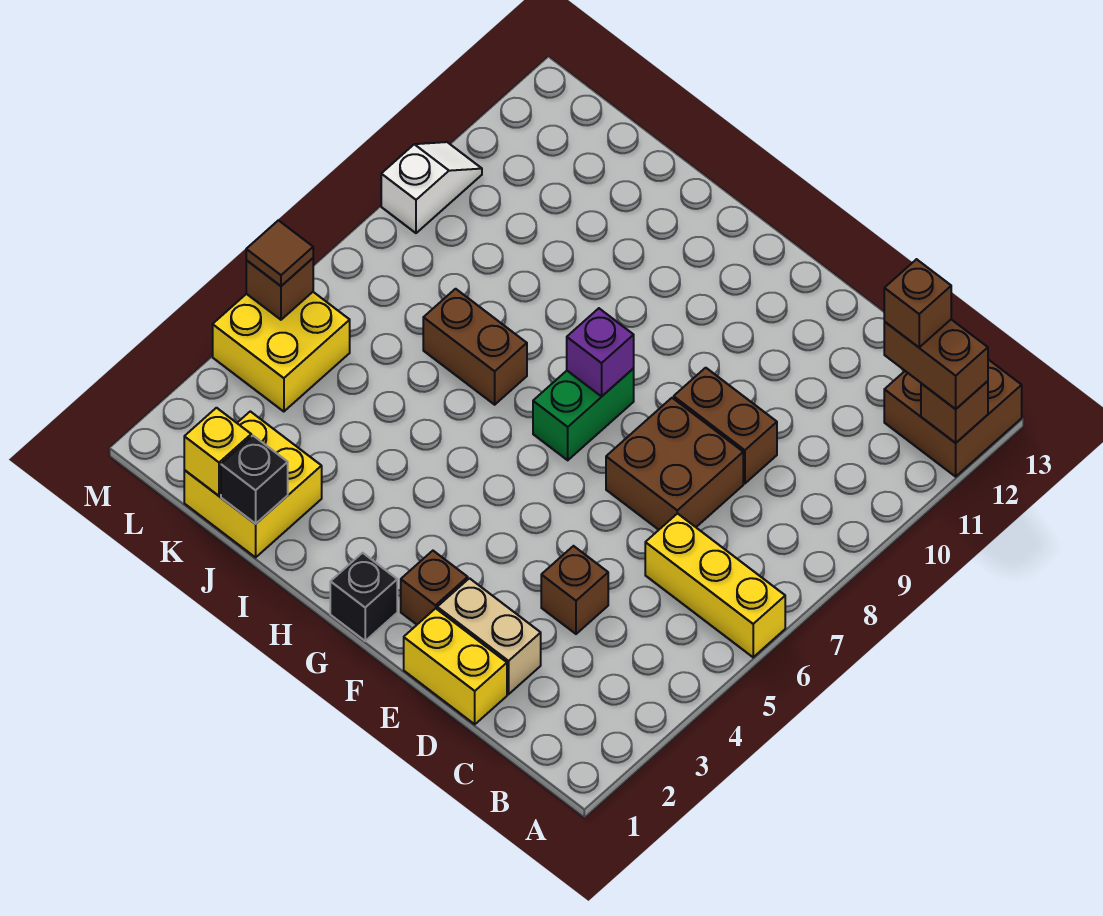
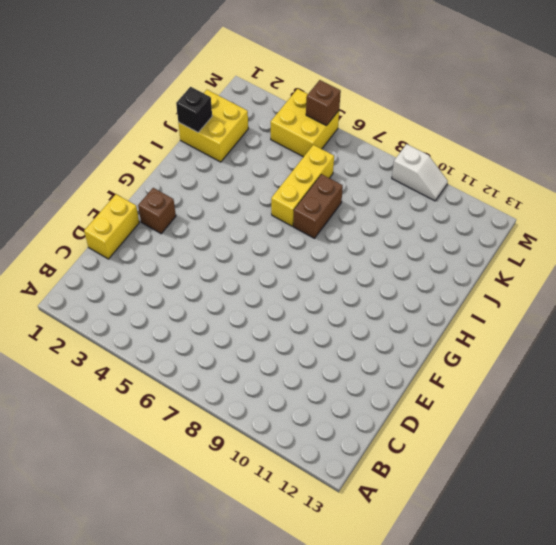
yellow brick I6:K6 level 1 -> yellow brick A6:C6 level 1
none -> brown brick A12:B13 level 1
none -> tan brick D2:E2 level 1
none -> brown brick D4 level 1

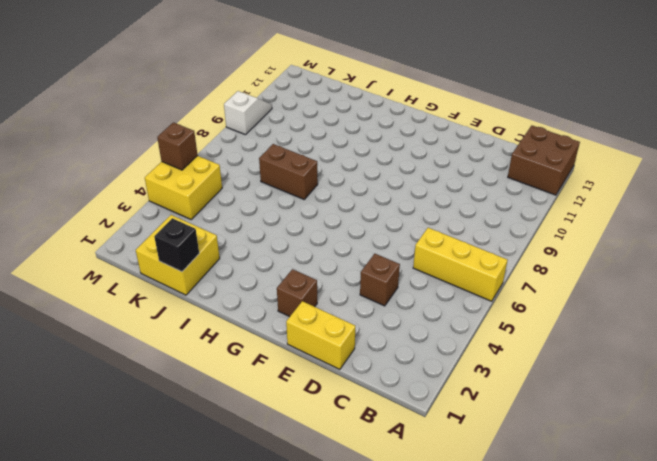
none -> tan brick D2:E2 level 1
none -> brown brick D7:E8 level 1
none -> brown brick D9:E9 level 1

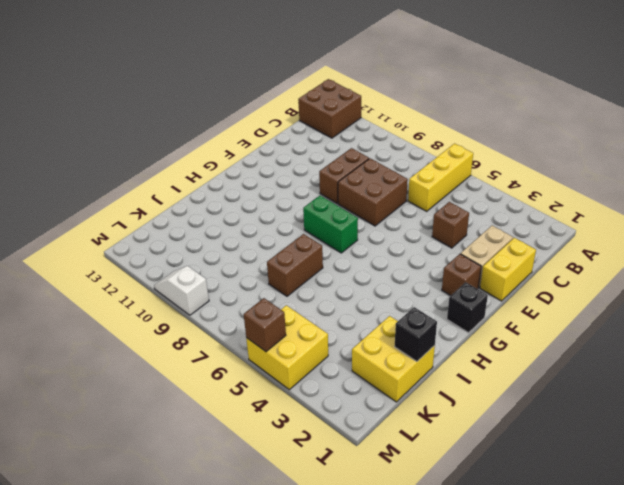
none -> brown brick A12 level 2
none -> purple brick G8 level 2
none -> yellow brick K1 level 2

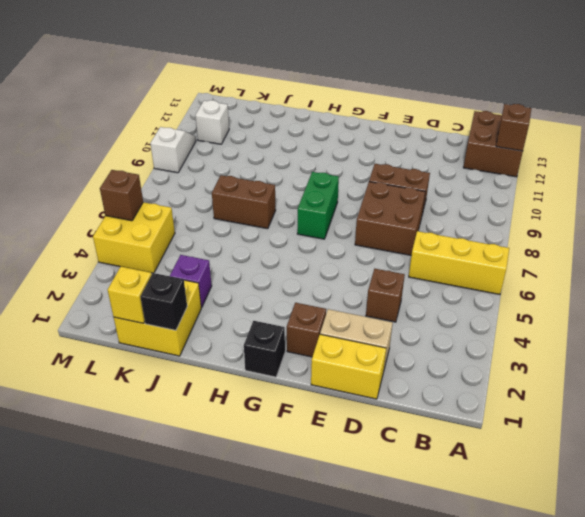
purple brick J3 level 1 -> purple brick G8 level 2
white brick L11 level 1 -> none
none -> brown brick A12:B12 level 3
none -> brown tile M5 level 3
none -> brown brick B12 level 4

